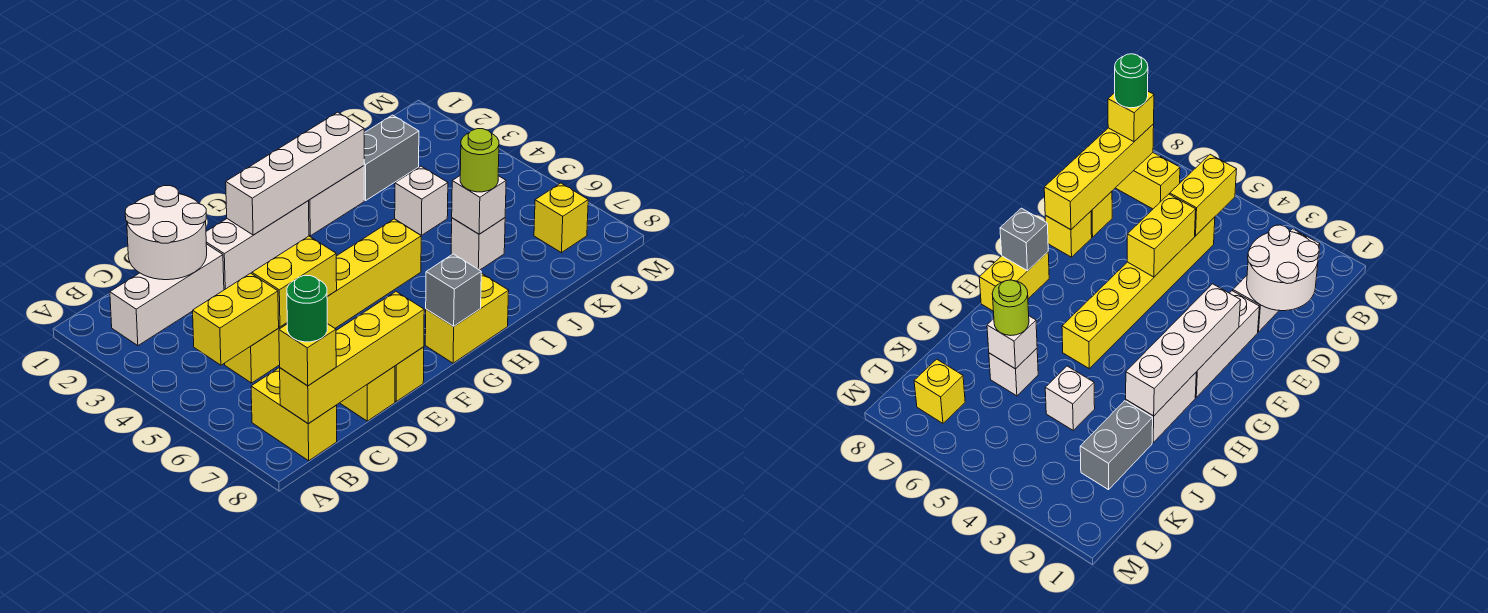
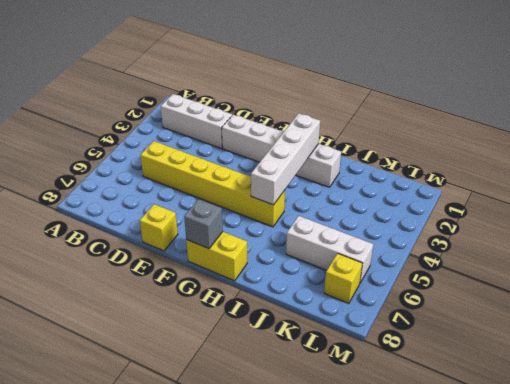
white brick H2:H5 level 2 -> white brick F2:I2 level 2
white brick J6:L6 level 1 -> white brick J6 level 1
none -> yellow brick B7:B8 level 1
none -> yellow brick D8 level 1
none -> grey brick J2:K2 level 1

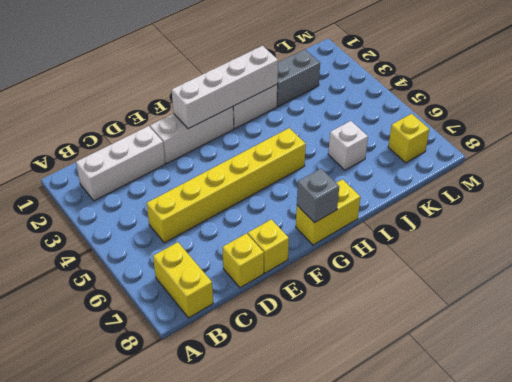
none -> white brick J4 level 1
none -> yellow brick B5:C5 level 2
none -> yellow brick B8:E8 level 2

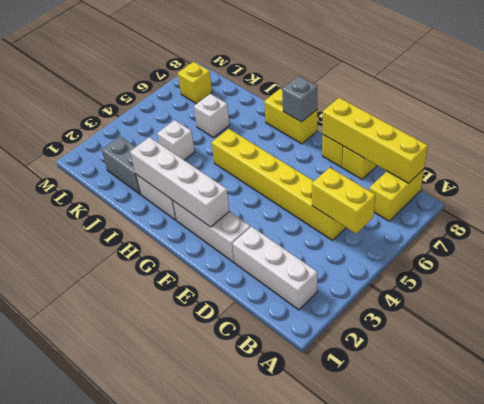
none -> white round brick C1:D2 level 2
none -> yellow brick D5:E5 level 2
none -> white brick J6 level 2

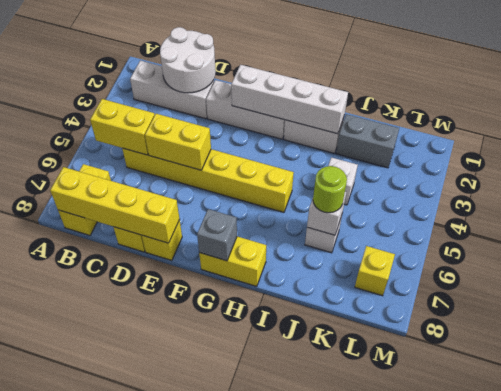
none -> yellow brick B8 level 3
none -> green round brick B8 level 4

